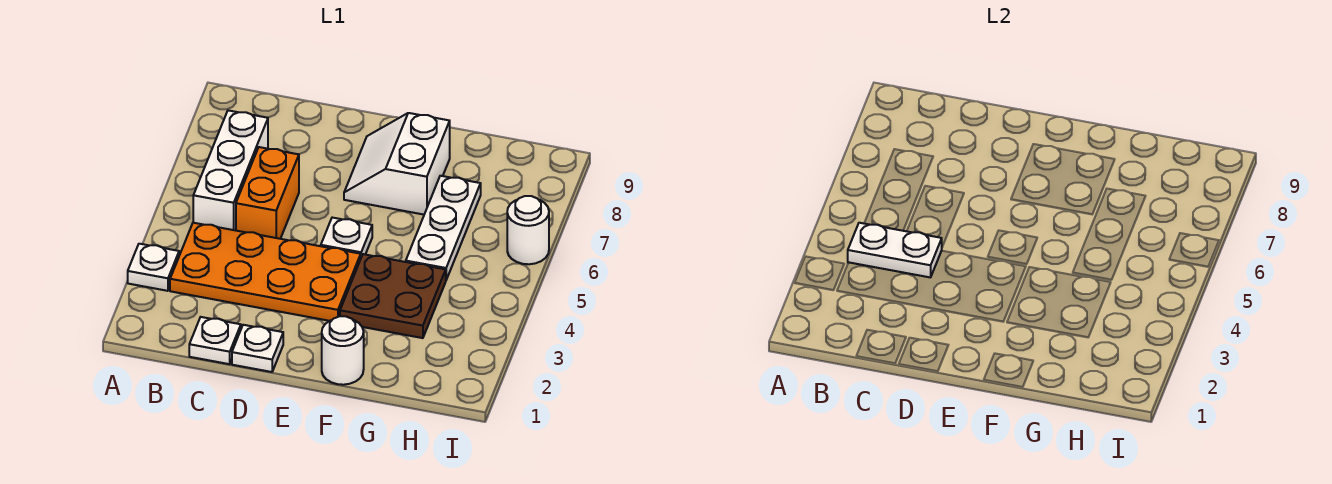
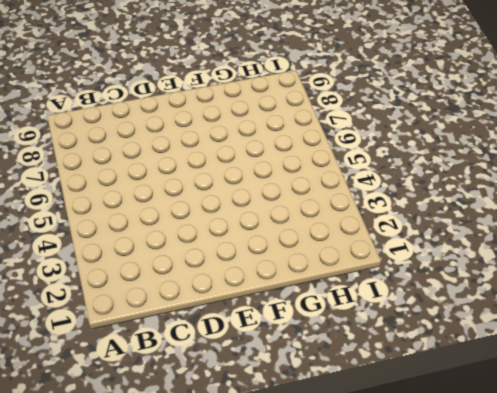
none -> white plate A3 level 1
none -> orange plate B3:E4 level 1
none -> white brick B5:B7 level 1

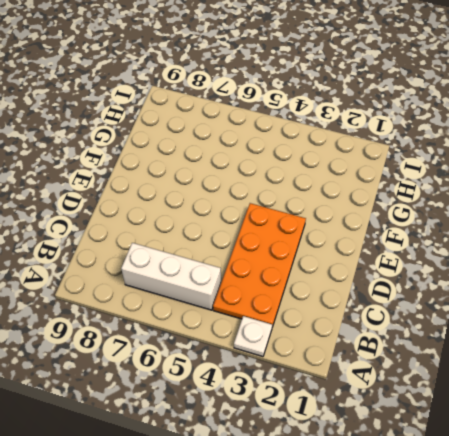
none -> white plate C1 level 1
none -> orange brick C5:C6 level 1
none -> white plate D1 level 1

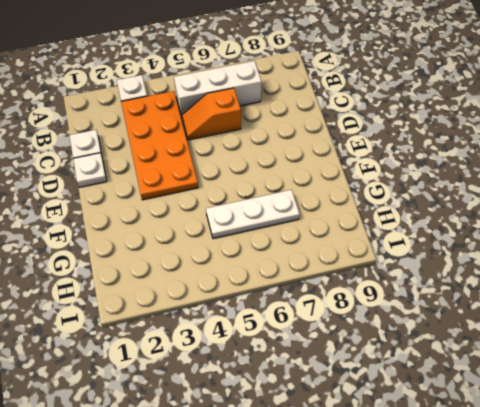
orange slope C5:C6 level 1 top 6 -> orange brick C5:C6 level 1
none -> white plate E5 level 1
none -> white slope E7:F8 level 1 top F
none -> white round brick F1 level 1

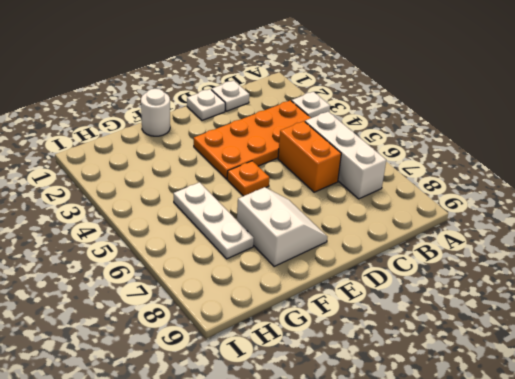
orange plate E5 level 1 -> white plate E5 level 1
none -> brown plate F3:G4 level 1
none -> white round brick I6 level 1
none -> white plate B4:C4 level 2

